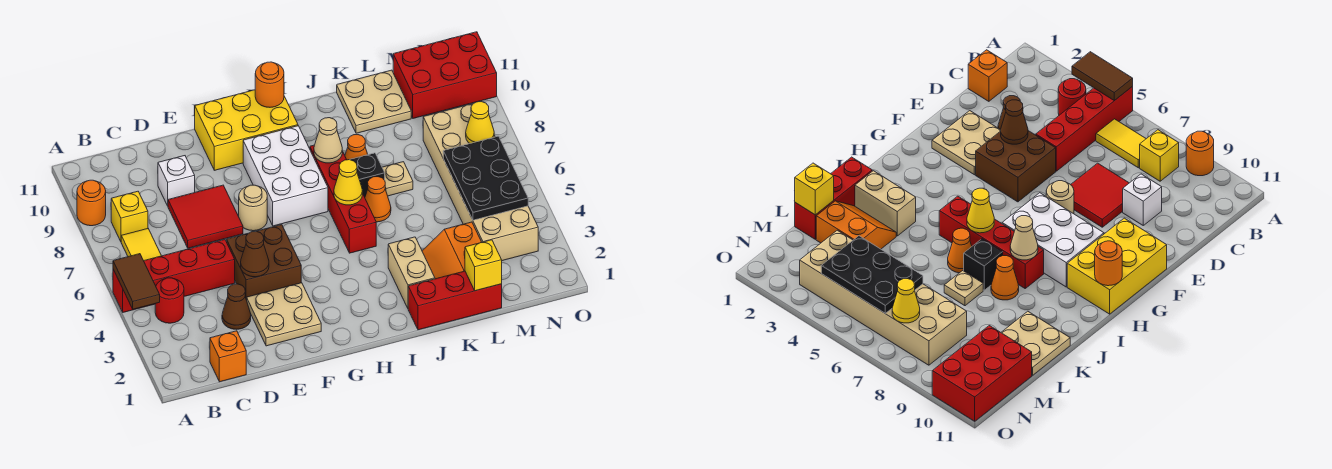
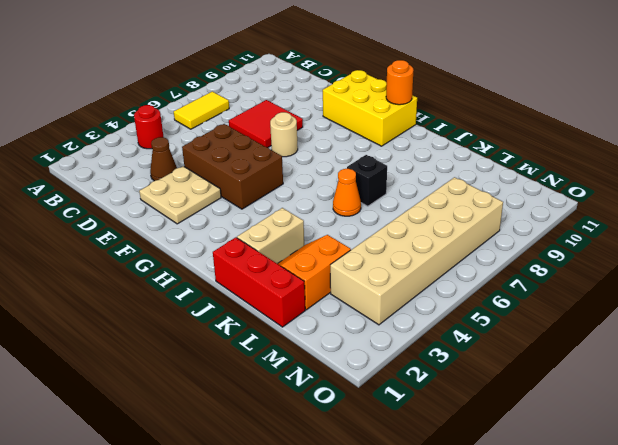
brown brick E4:G5 level 1 -> brown brick E4:F5 level 1
none -> red brick A5:D5 level 1
none -> orange round brick A9 level 1
none -> yellow brick B8 level 1
none -> orange brick C1 level 1

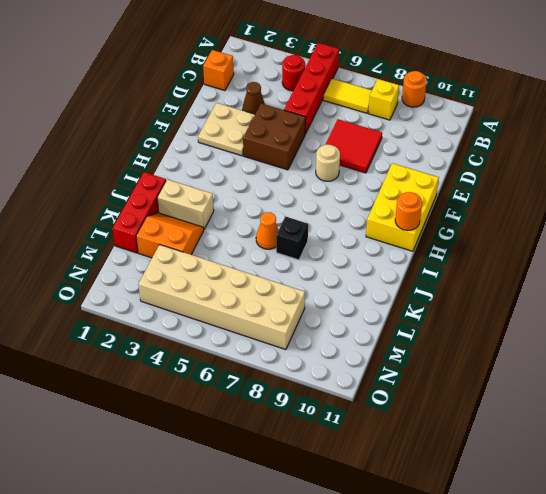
none -> white brick D9 level 1
none -> white brick G7:H9 level 1
none -> red brick I5:I8 level 1
none -> orange cone J8 level 1

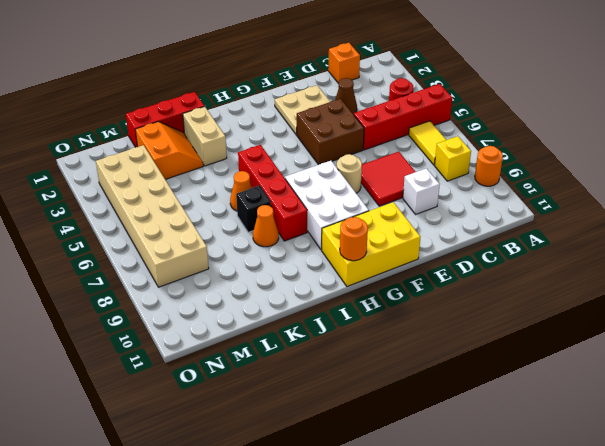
none -> tan plate K7 level 1
none -> tan plate K10:L11 level 1
none -> red brick M10:O11 level 1
none -> brown tile A4:A5 level 2

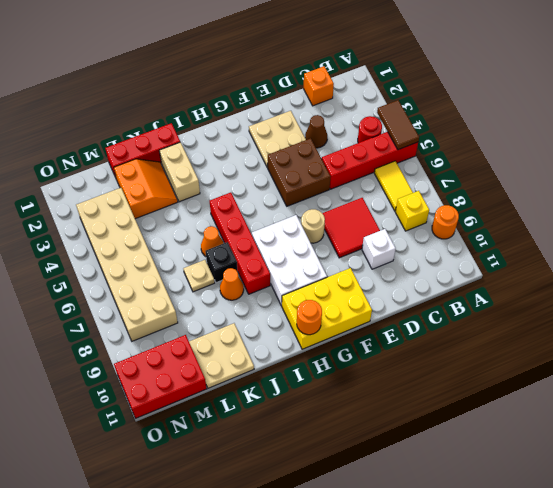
none -> brown cone E4 level 2
none -> yellow cone I6 level 2
none -> tan cone I8 level 2
none -> yellow brick L1 level 2

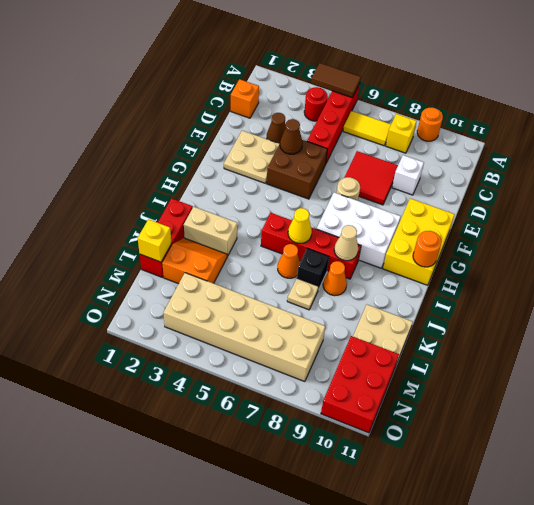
none -> black plate M4:N6 level 2
none -> yellow cone N7 level 2

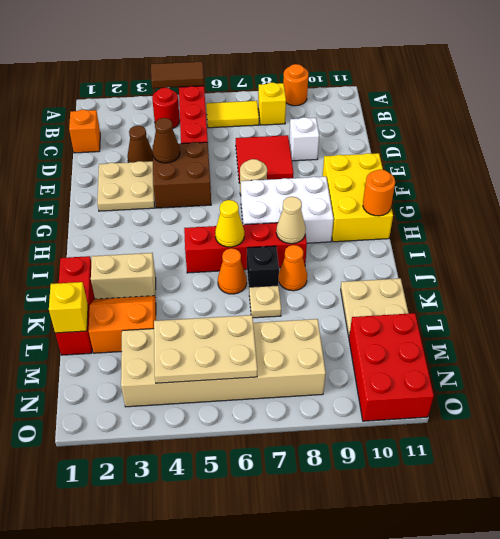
tan plate M4:N6 level 2 -> black plate M4:N6 level 2
none -> yellow cone N7 level 2

